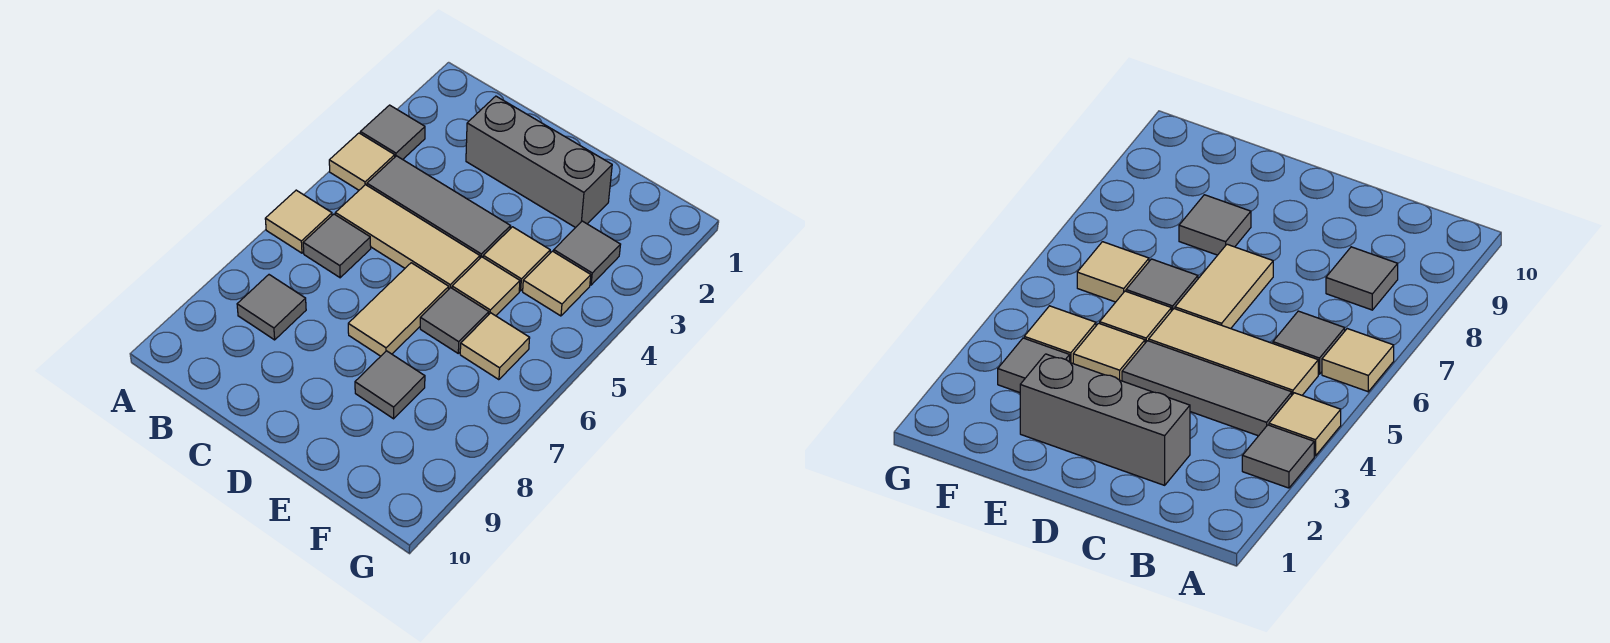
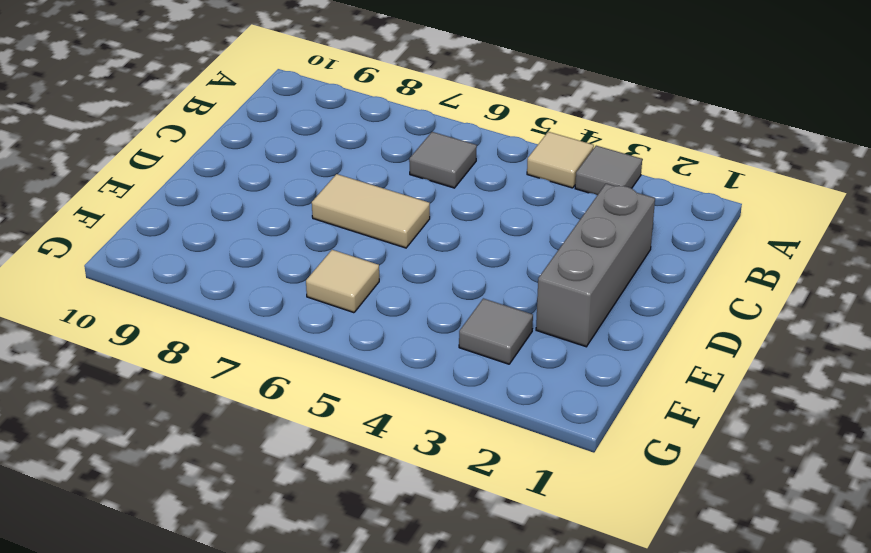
none -> tan tile A6 level 1
none -> grey tile B4:D4 level 1
none -> tan tile B5:D5 level 1

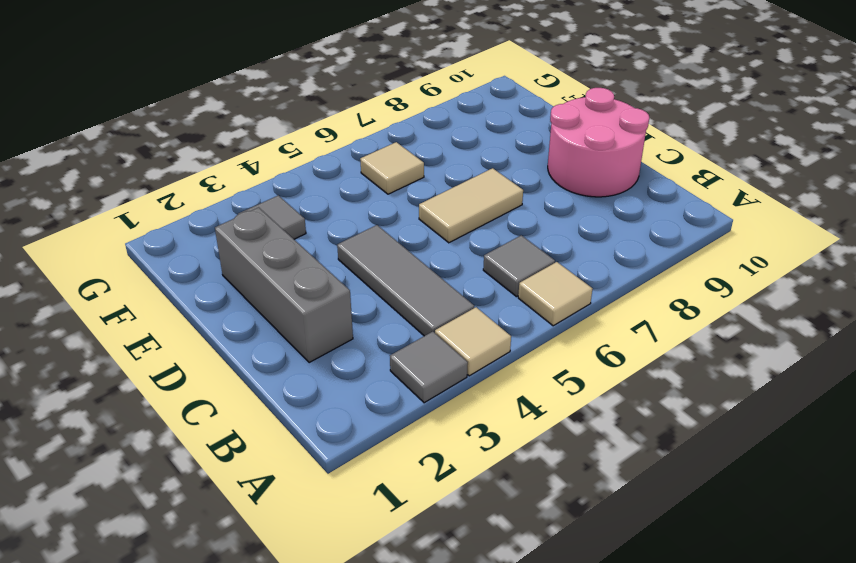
pink round brick C9:D10 level 1 -> none
none -> tan tile B5:D5 level 1
none -> grey tile B8 level 1
none -> tan tile E4 level 1

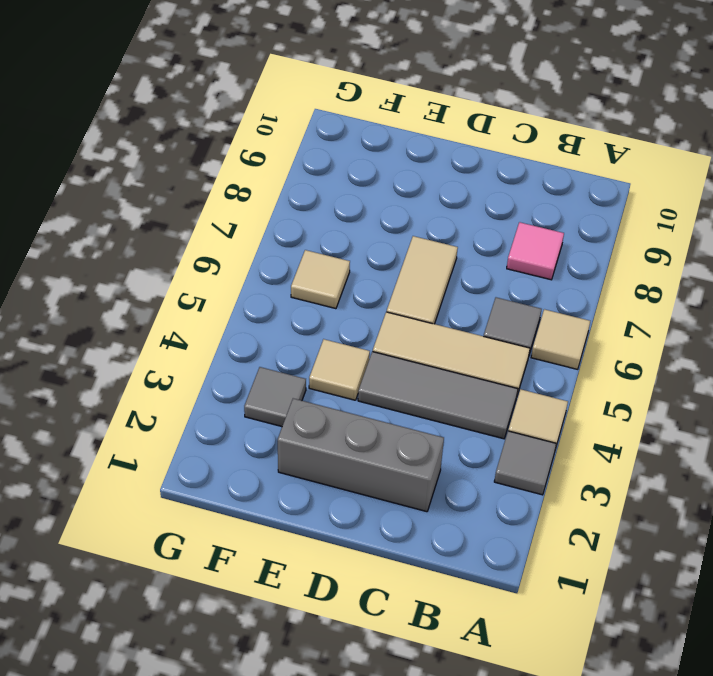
pink tile B8 level 1 -> grey tile B8 level 1
none -> tan tile E5 level 1
none -> grey tile E6 level 1
none -> grey tile E8 level 1

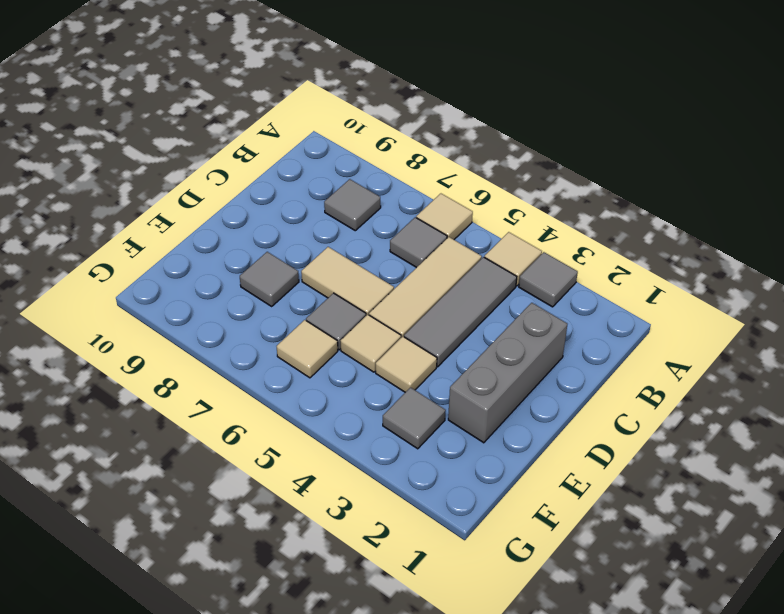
none -> tan tile F4 level 1

